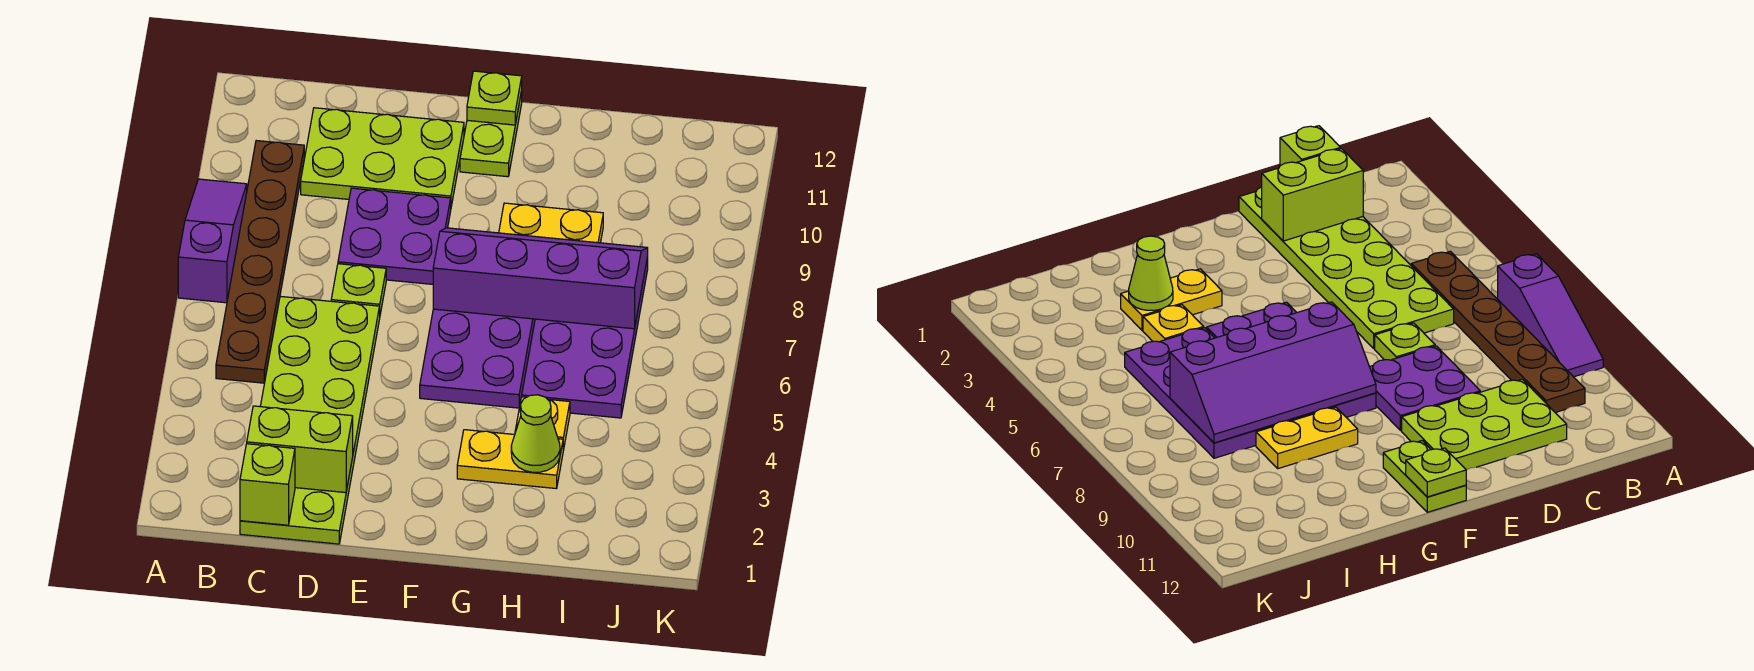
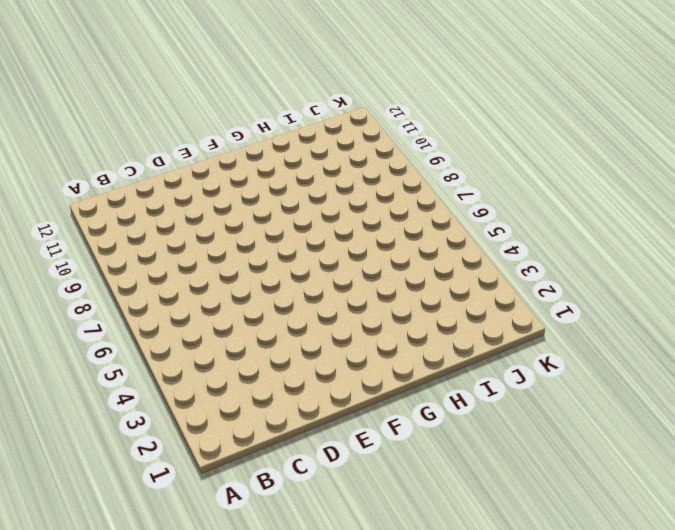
none -> purple slope A7:A9 level 1 top 7
none -> brown plate B5:B10 level 1
none -> lime plate C1:D6 level 1

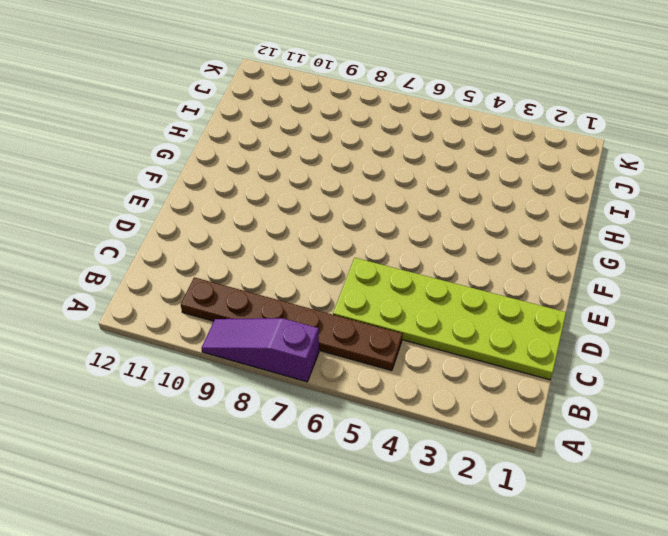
none -> lime plate C10:E11 level 1
none -> lime plate D7 level 1
none -> purple plate D8:E9 level 1

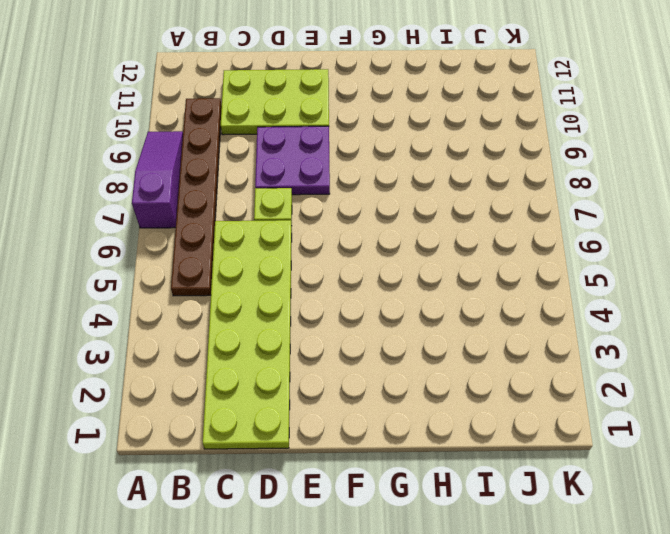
none -> purple plate F5:G8 level 1
none -> lime plate F11:F12 level 1
none -> yellow plate G3:H3 level 1

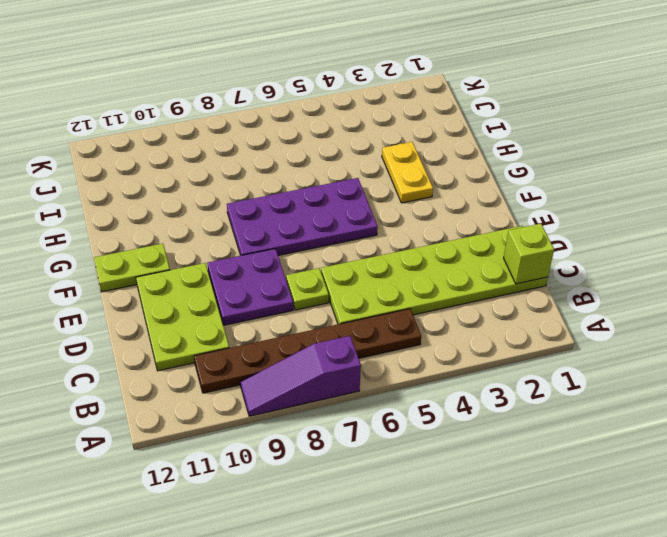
none -> yellow plate G9:H9 level 1
none -> yellow plate H4 level 1
none -> purple plate H5:I8 level 1

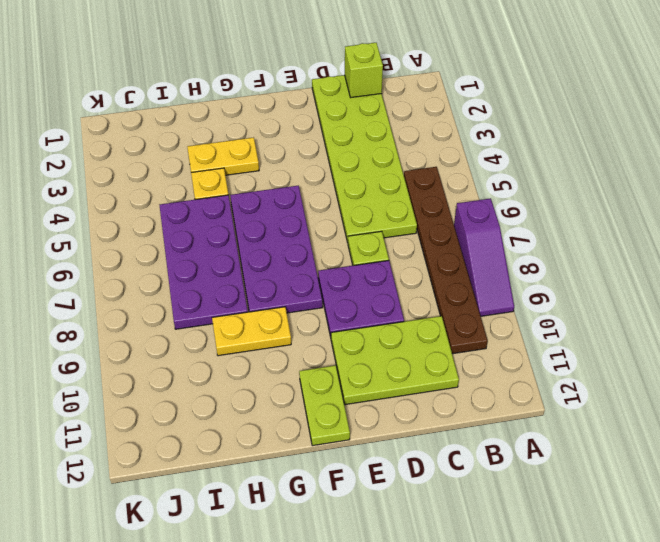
none -> lime brick C2:D2 level 2
none -> purple slope F7:I8 level 2 top 7
none -> lime plate F12 level 2

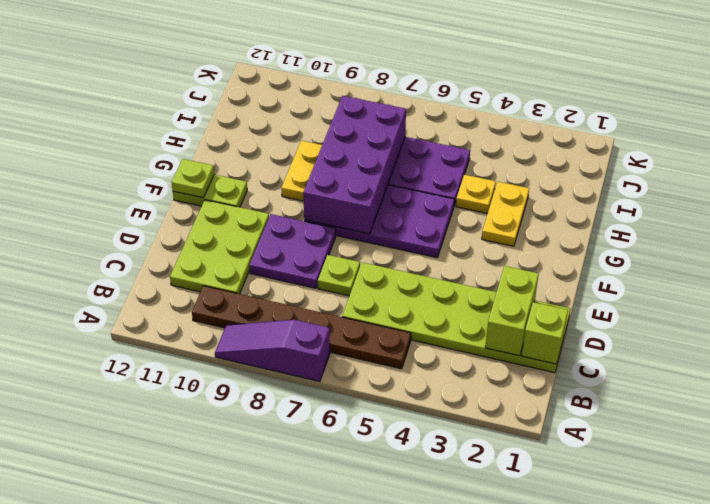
purple brick F7:I8 level 2 -> purple slope F7:I8 level 2 top 7
none -> lime cone H3 level 2

